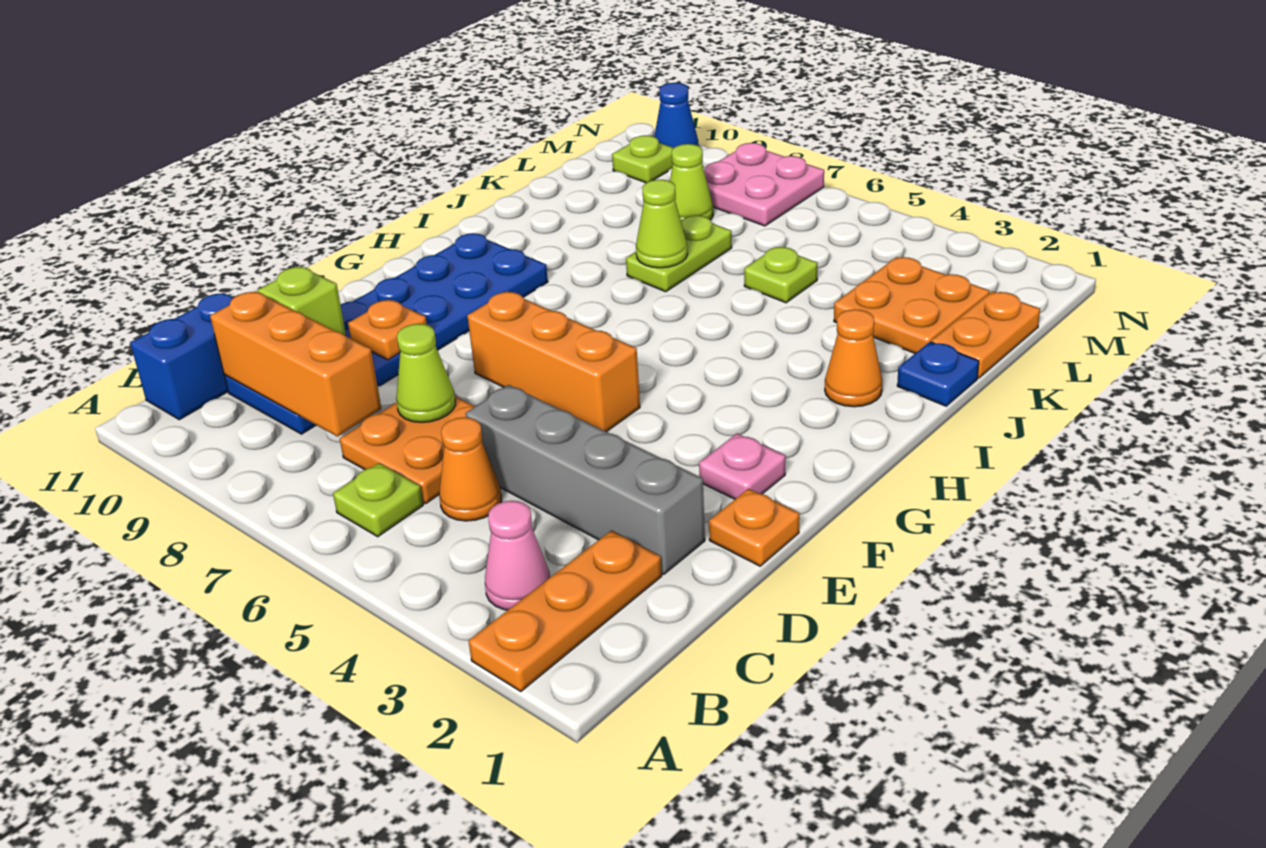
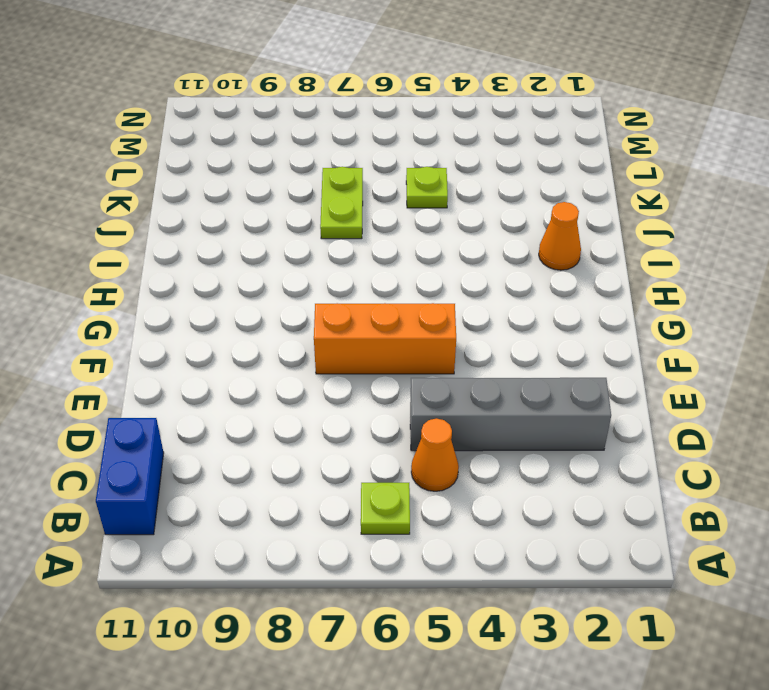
none -> orange plate A2:C2 level 1
none -> pink cone B3 level 1
none -> orange plate C6:D7 level 1

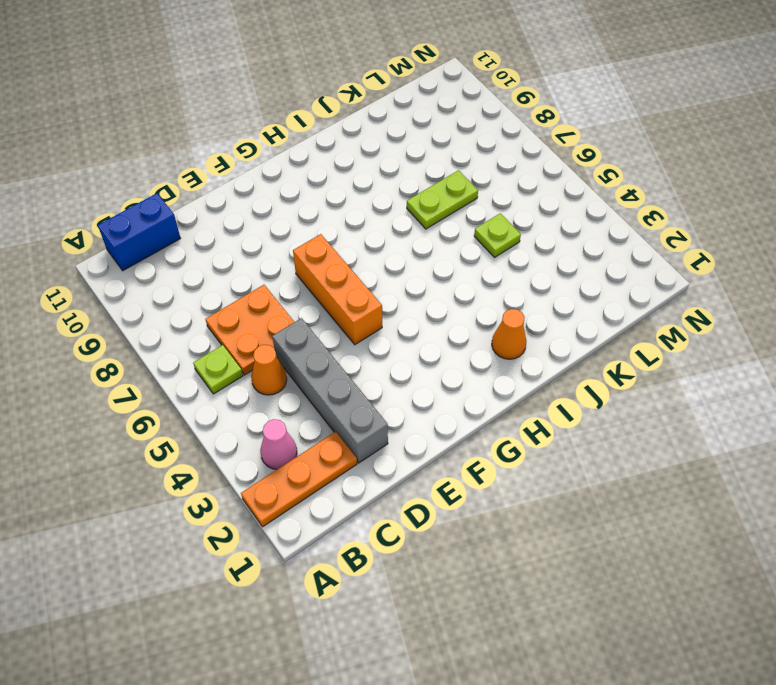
none -> blue plate C9:H10 level 1
none -> orange plate E1 level 1
none -> pink plate F2 level 1

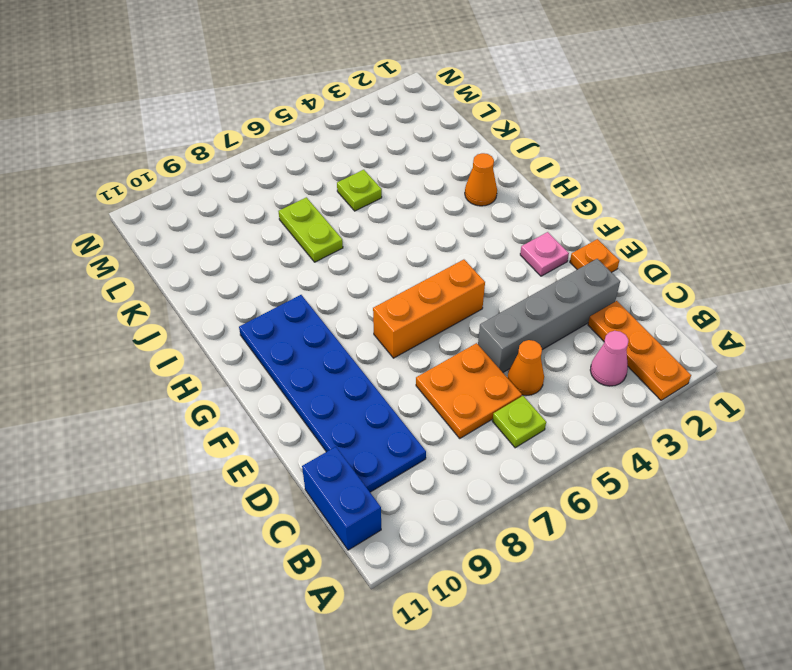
none -> blue plate J1 level 1
none -> orange plate K1:L1 level 1
none -> orange plate K2:L3 level 1

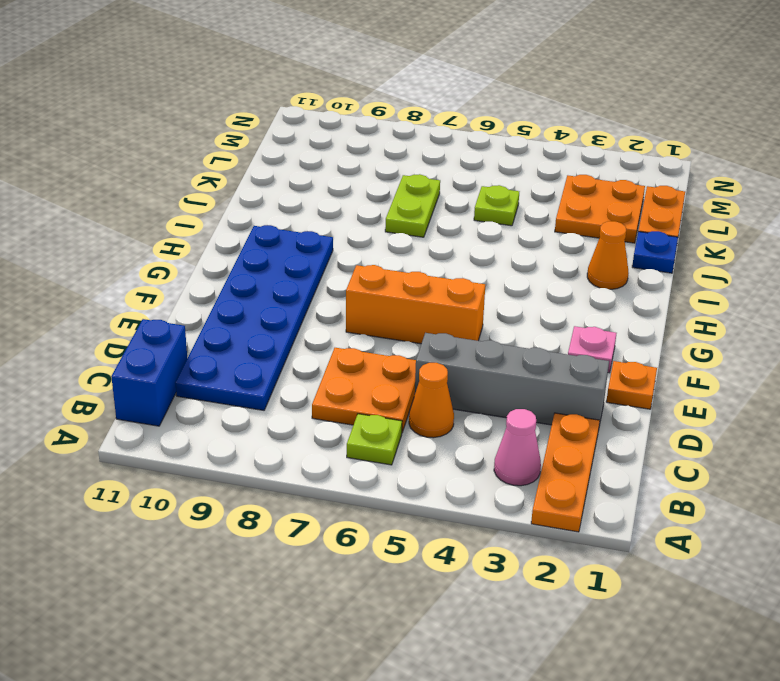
none -> lime cone L8 level 1
none -> pink plate M7:N8 level 1
none -> lime plate M10 level 1

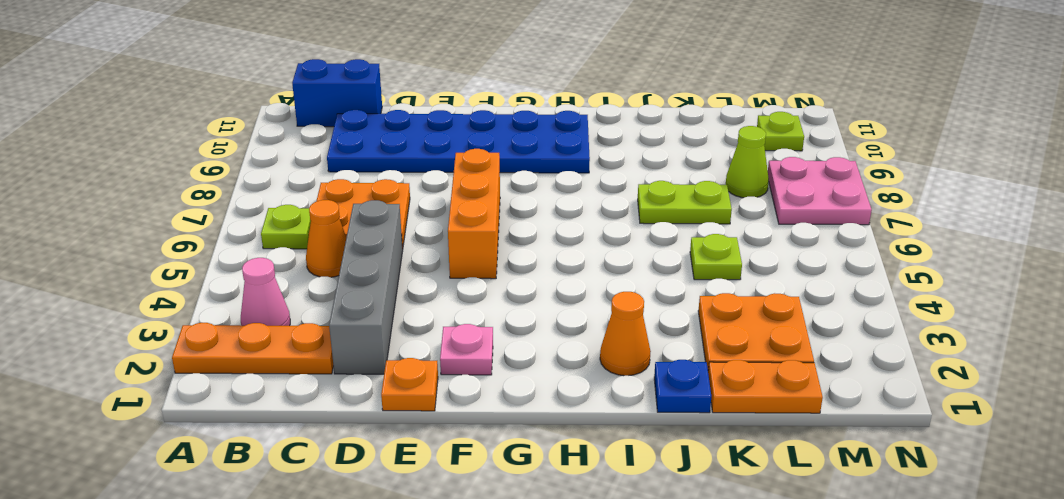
none -> blue cone N10 level 1
none -> orange brick C8:C10 level 2
none -> lime cone D7 level 2

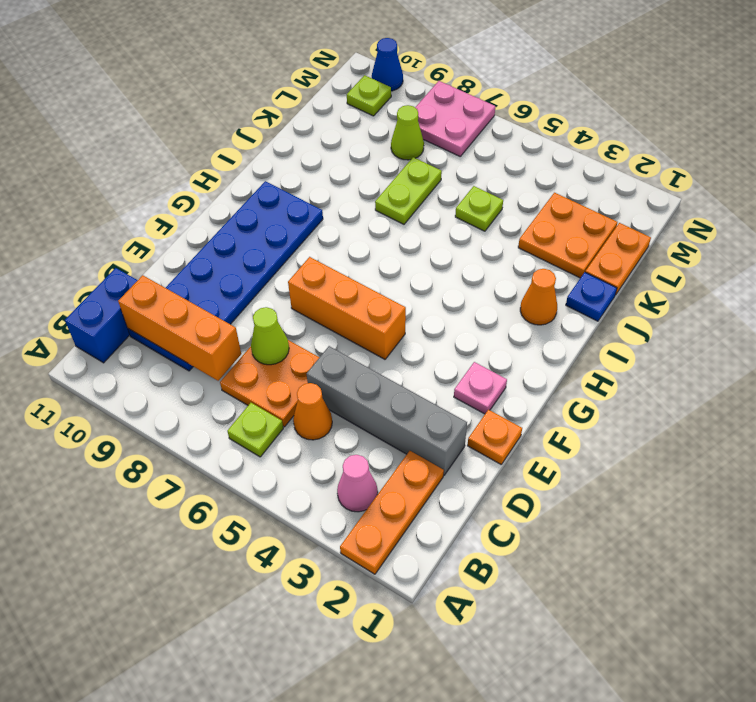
none -> lime brick D10 level 2
none -> orange plate E9 level 2
none -> lime cone J7 level 2

